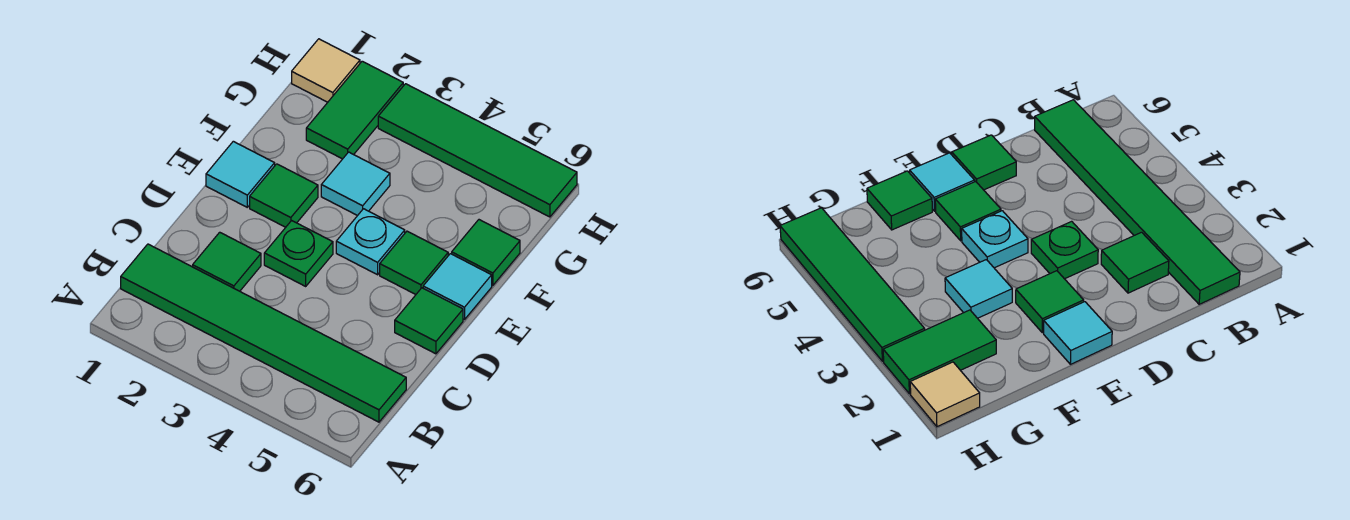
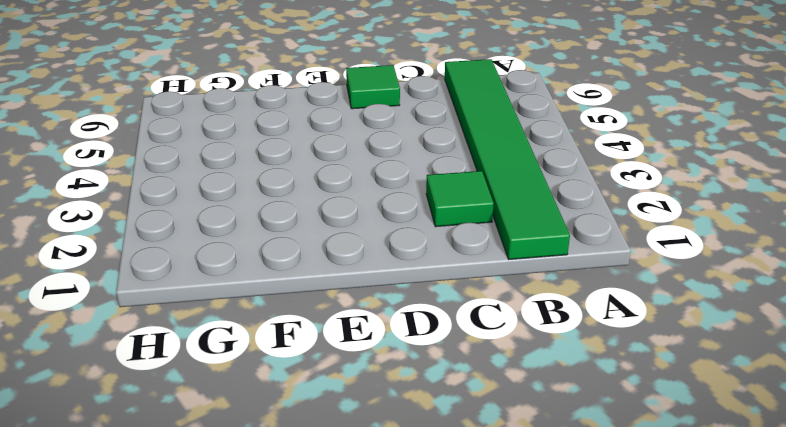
none -> green plate D3 level 1
none -> cyan tile E1 level 1
none -> green tile E2 level 1

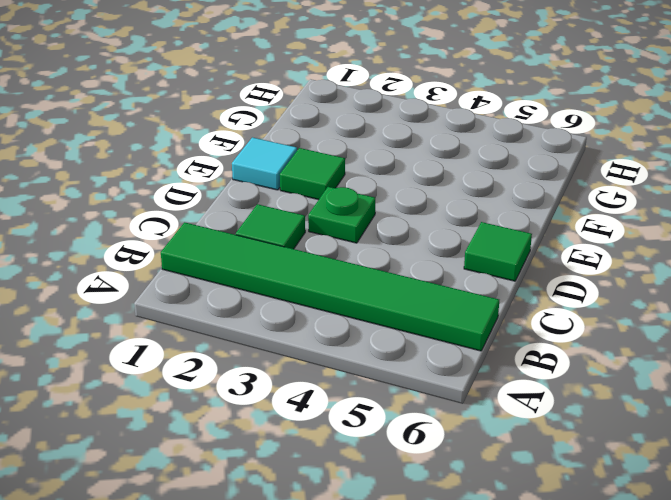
none -> cyan plate E4 level 1
none -> green tile E5 level 1
none -> cyan tile E6 level 1

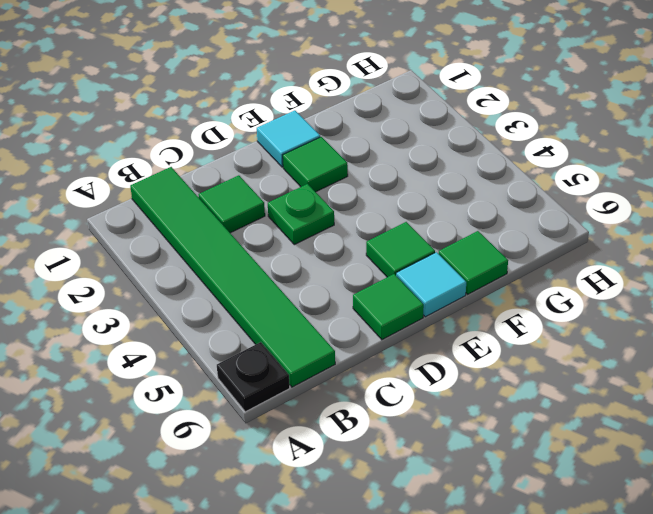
black plate A6 level 1 -> none
none -> cyan plate E4 level 1
none -> cyan tile F3 level 1
none -> green tile G2:H2 level 1

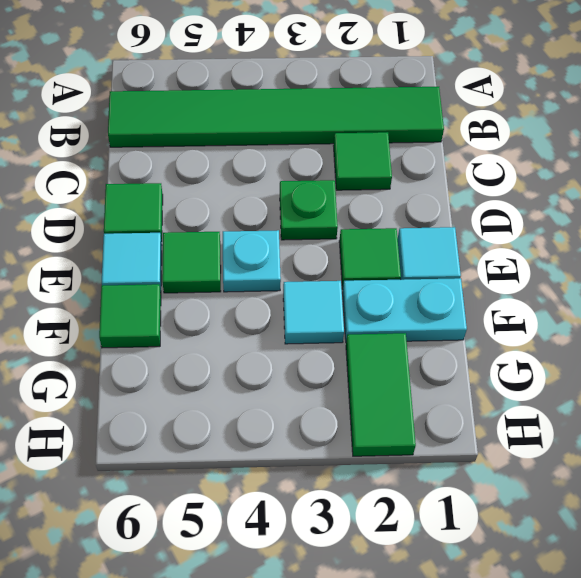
cyan plate F1:F2 level 1 -> none
none -> tan tile H1 level 1
none -> green tile H3:H6 level 1

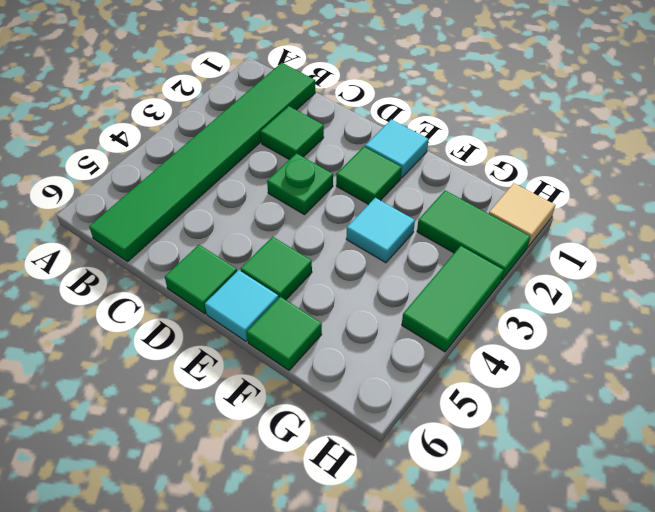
green tile H3:H4 level 1 -> green tile H3:H6 level 1
none -> cyan plate E4 level 1

